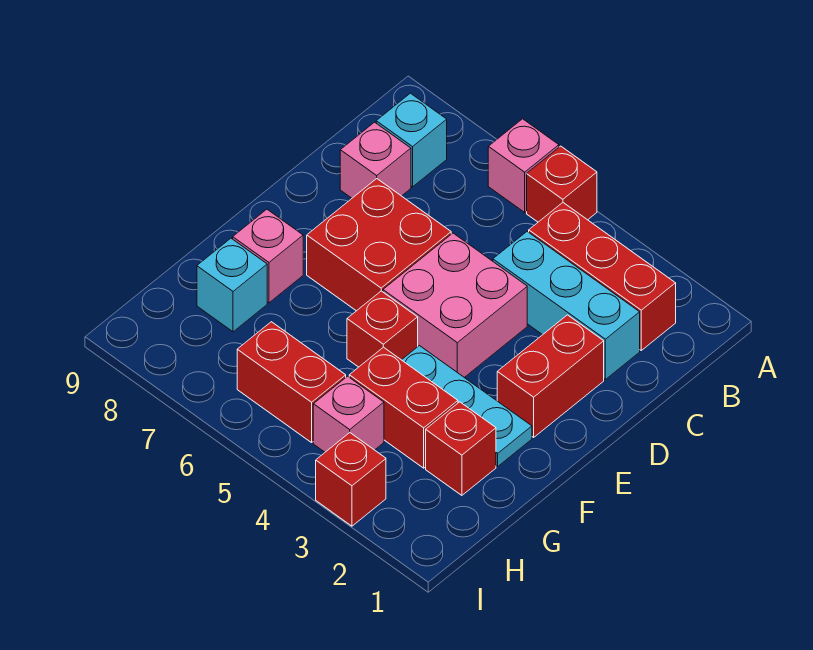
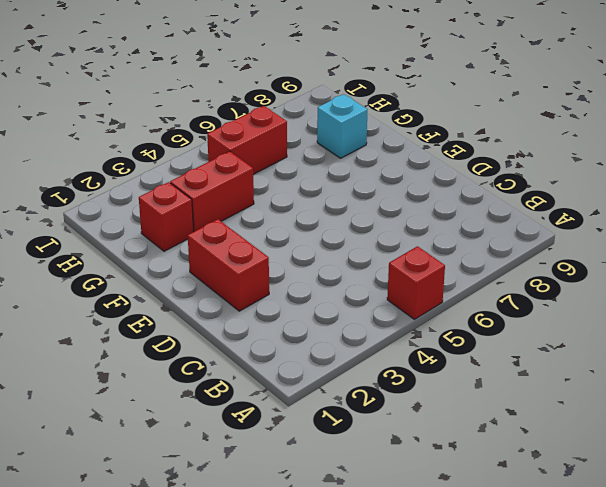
none -> pink brick A6 level 1
none -> red brick B2:B4 level 1
none -> cyan brick B8 level 1

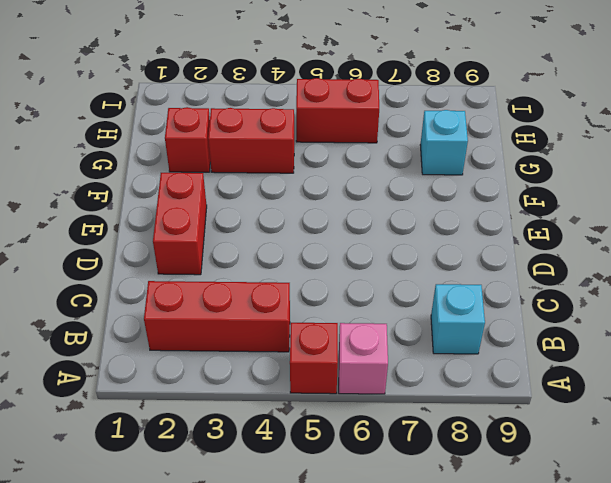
none -> cyan brick C2:C4 level 1
none -> pink brick C8 level 1
none -> pink brick D4:E5 level 1

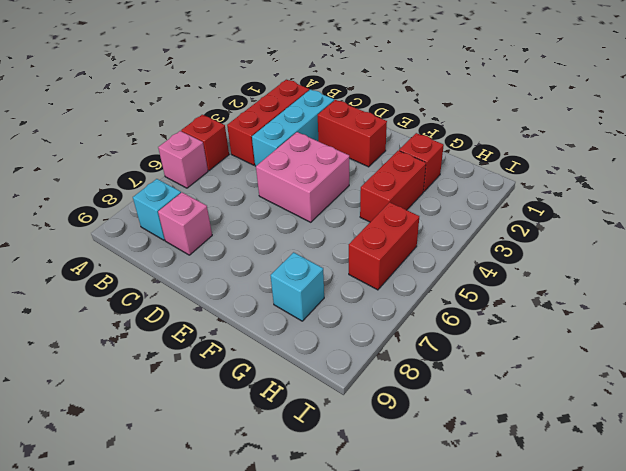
none -> red brick D6:E7 level 1
none -> cyan plate F2:F4 level 1
none -> red brick F5 level 1

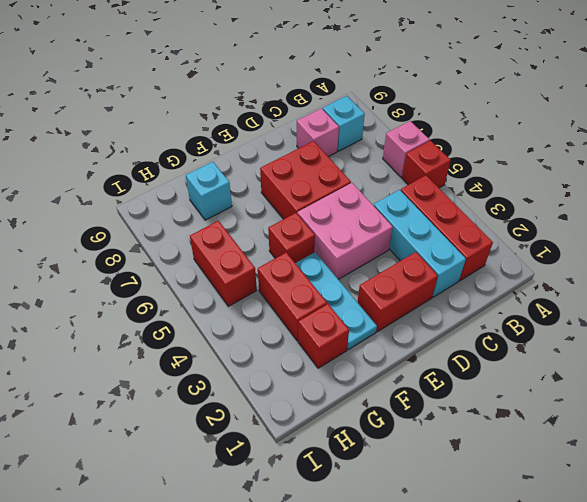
none -> pink brick F8 level 1
none -> pink brick H4 level 1
none -> red brick I3 level 1

